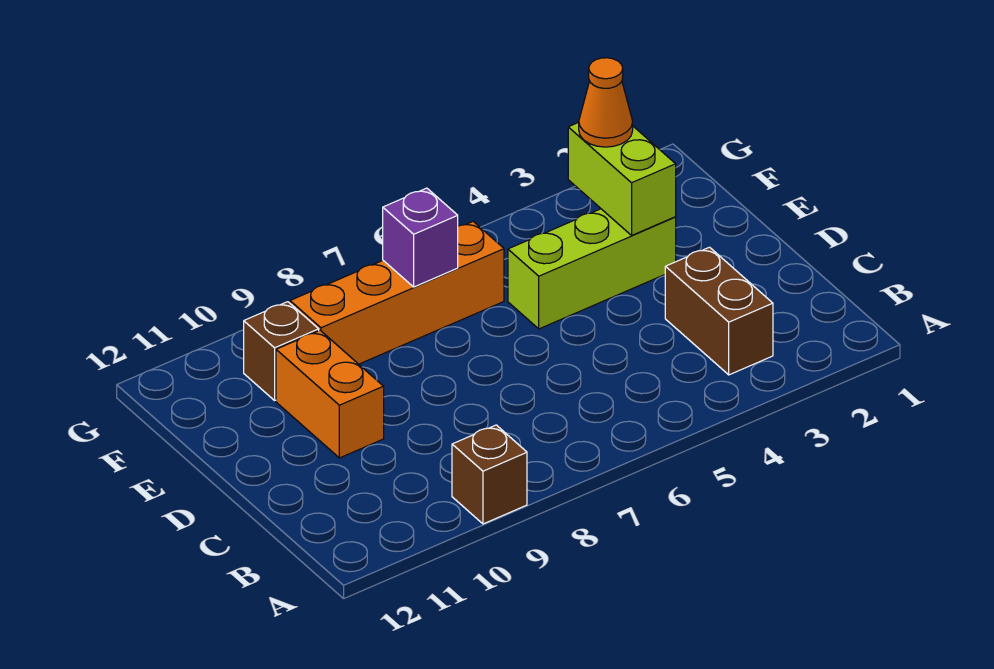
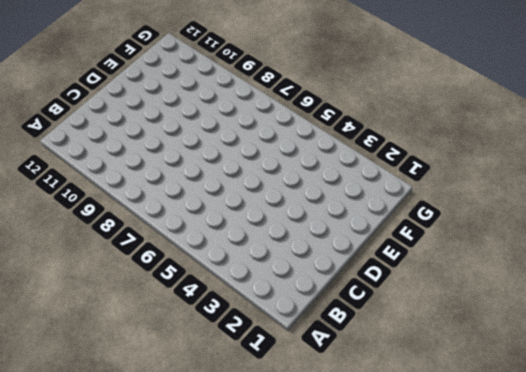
none -> brown brick A9 level 1
none -> brown brick B3:C3 level 1

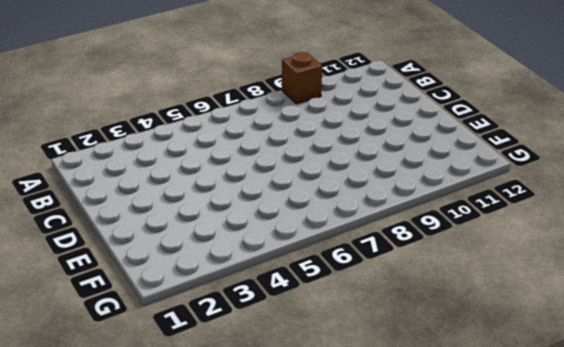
none -> brown brick B3:C3 level 1
none -> orange brick D10:E10 level 1

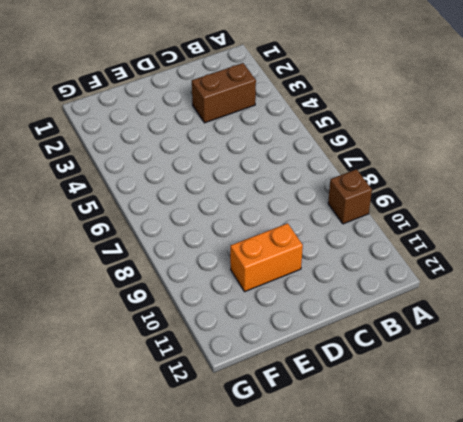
none -> lime brick E3:E5 level 1
none -> orange brick F6:F9 level 1

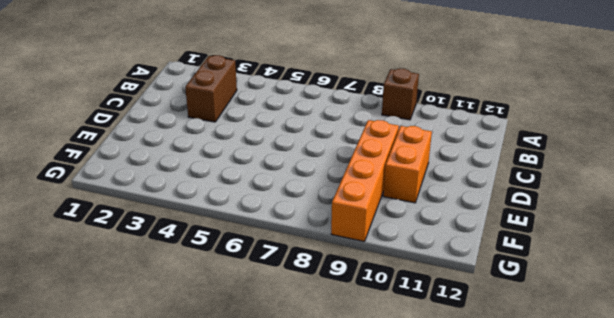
orange brick D9:G9 level 1 -> orange brick F6:F9 level 1
none -> lime brick E3:E5 level 1
none -> brown brick F10 level 1

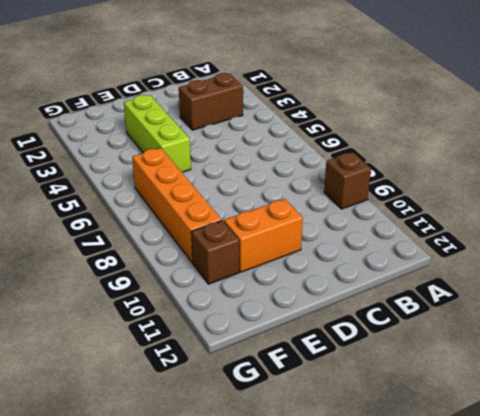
none -> lime brick E3:F3 level 2
none -> purple brick F7 level 2

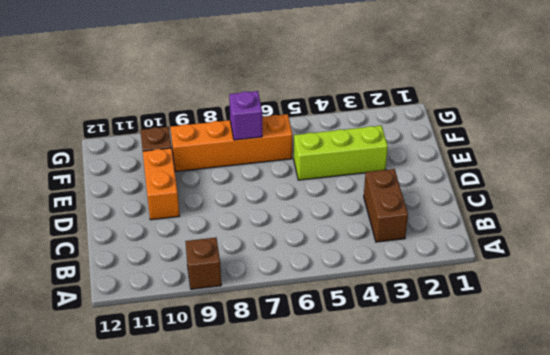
none -> lime brick E3:F3 level 2
none -> orange cone F3 level 3

